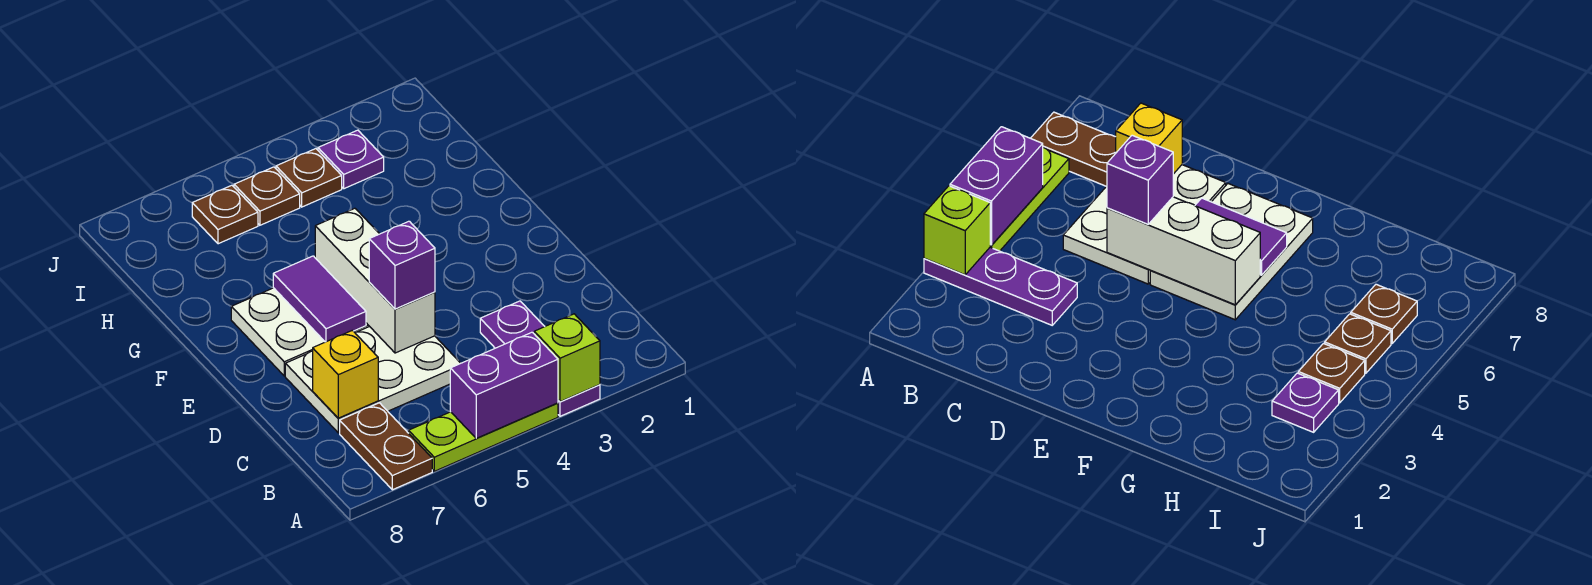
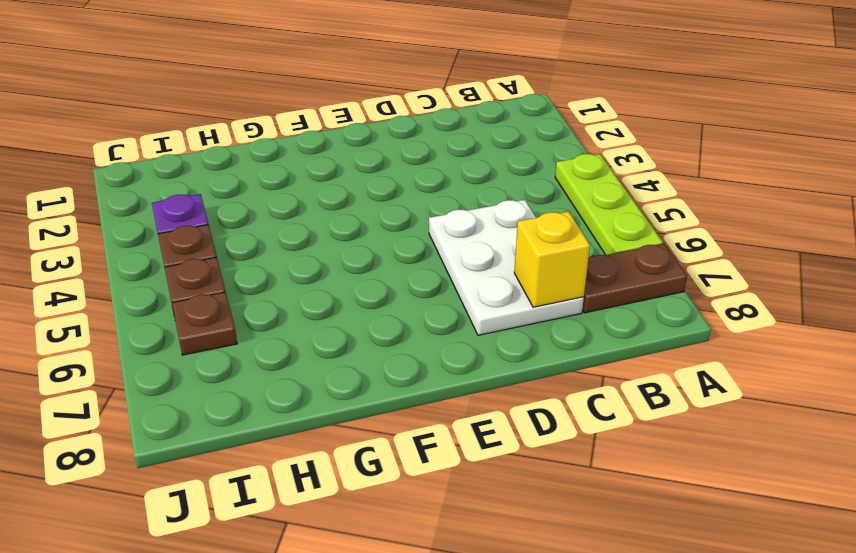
none -> purple plate A3:C3 level 1
none -> white plate E5:F7 level 1
none -> lime brick A3 level 2

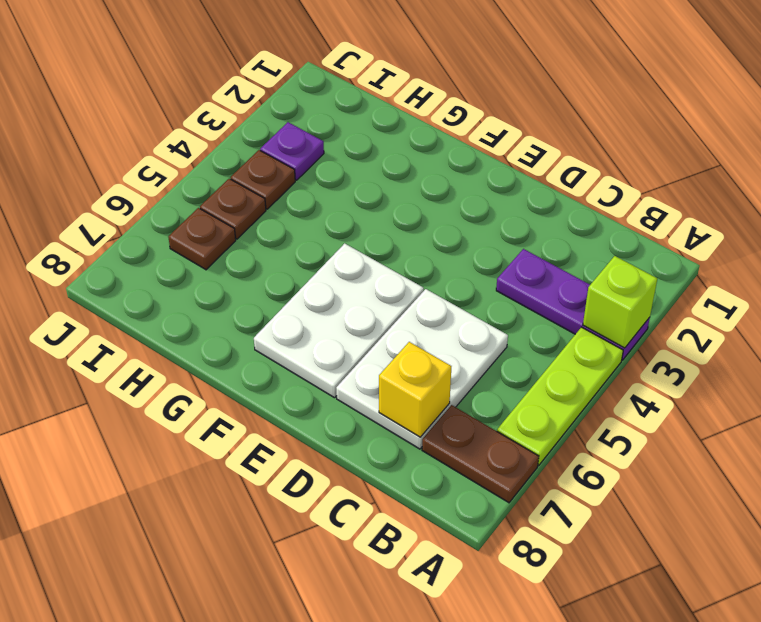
none -> purple brick A4:A5 level 2
none -> white brick D5:F5 level 2
none -> purple tile E6:F6 level 2

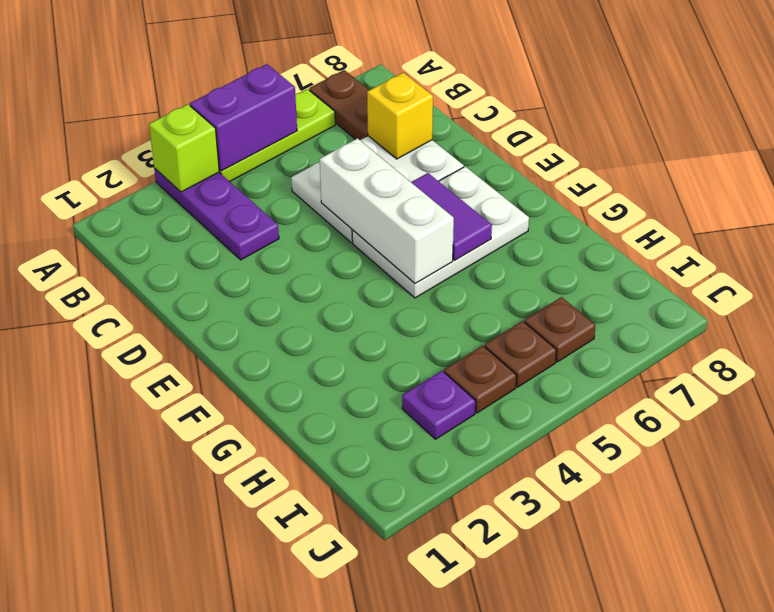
none -> purple brick D5 level 3

